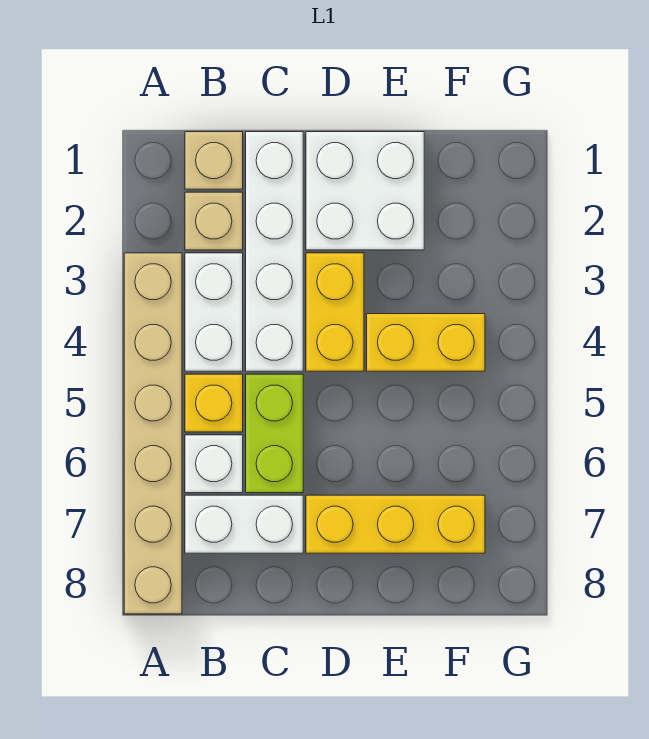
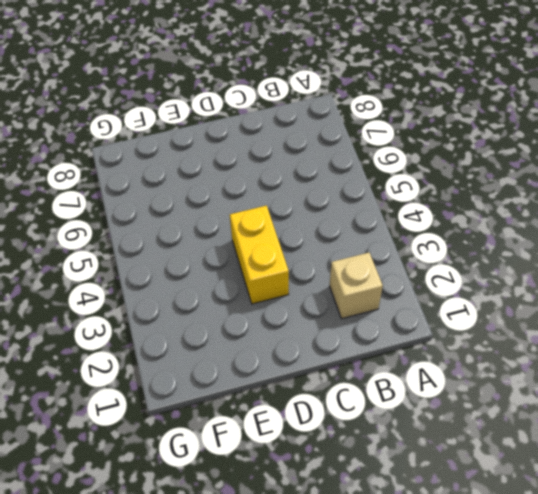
none -> tan brick A3:A8 level 1
none -> tan brick B1 level 1
none -> white brick B3:B4 level 1

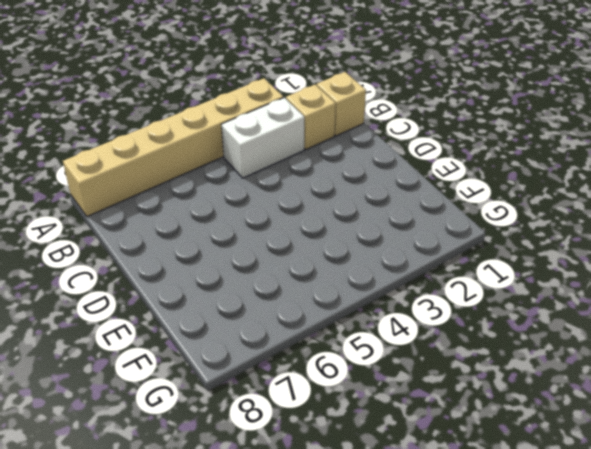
none -> yellow brick B5 level 1
none -> white brick B6 level 1
none -> white brick B7:C7 level 1

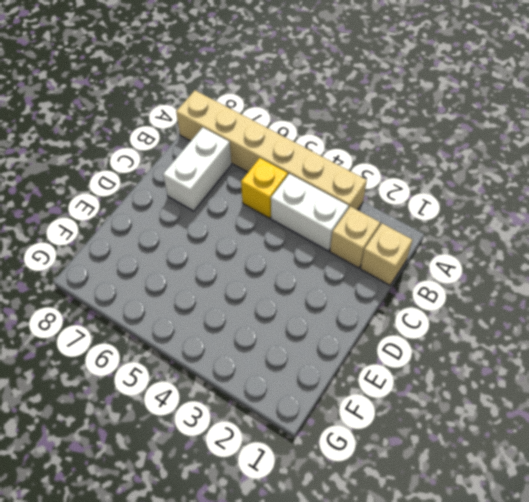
none -> white brick B6 level 1
none -> white brick C1:C4 level 1
none -> lime brick C5:C6 level 1

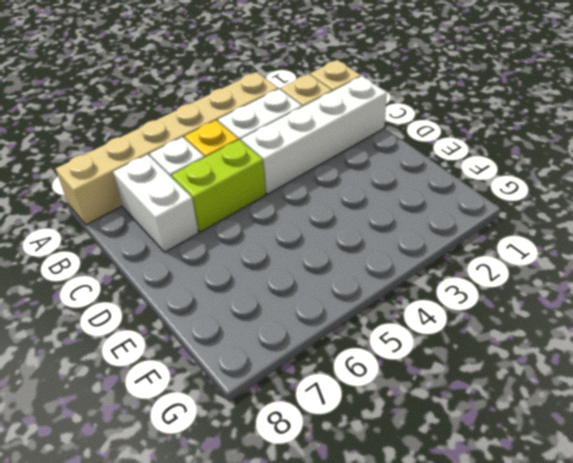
none -> white brick D1:E2 level 1
none -> yellow brick D3:D4 level 1
none -> yellow brick D7:F7 level 1

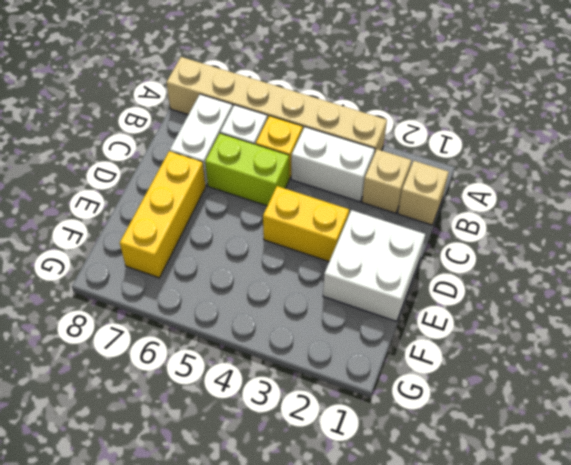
none -> white brick C1:C4 level 1
none -> yellow brick E4:F4 level 1

